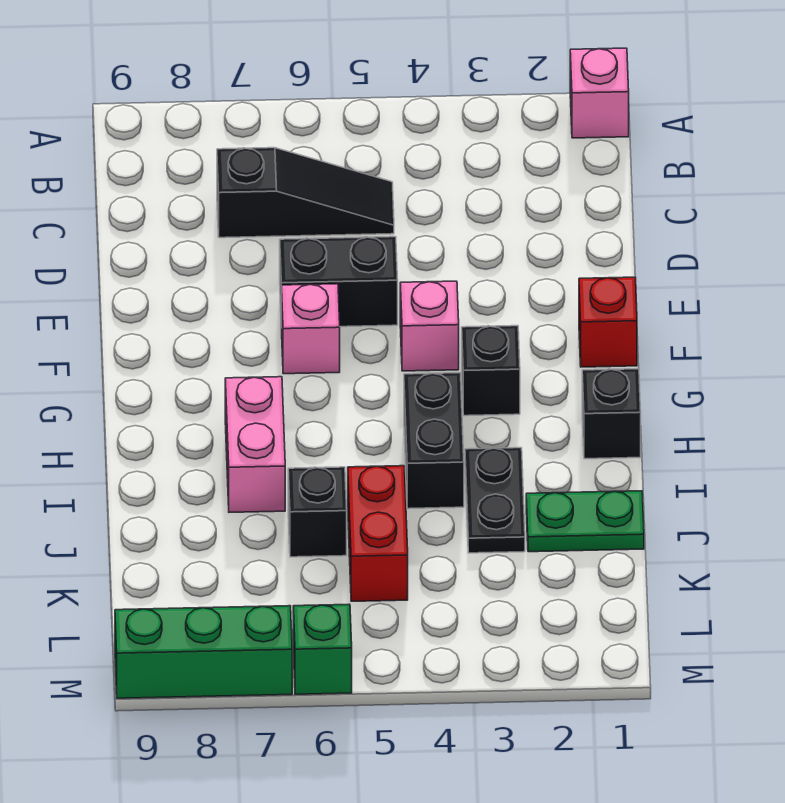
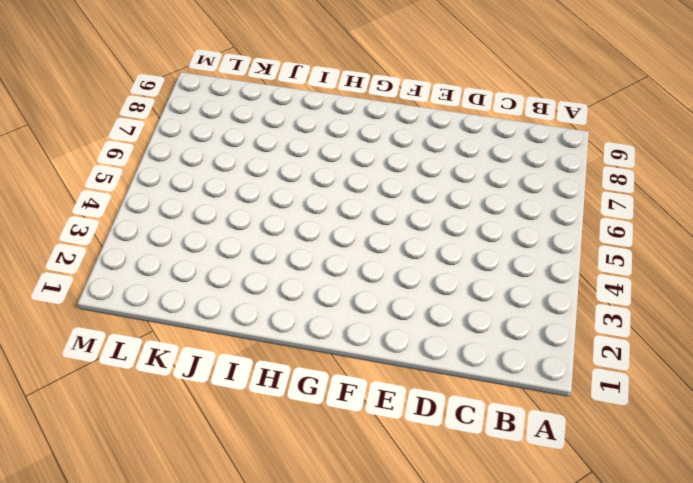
none -> pink brick A1 level 1
none -> black slope C5:C7 level 1 top 7
none -> black brick E5:E6 level 1

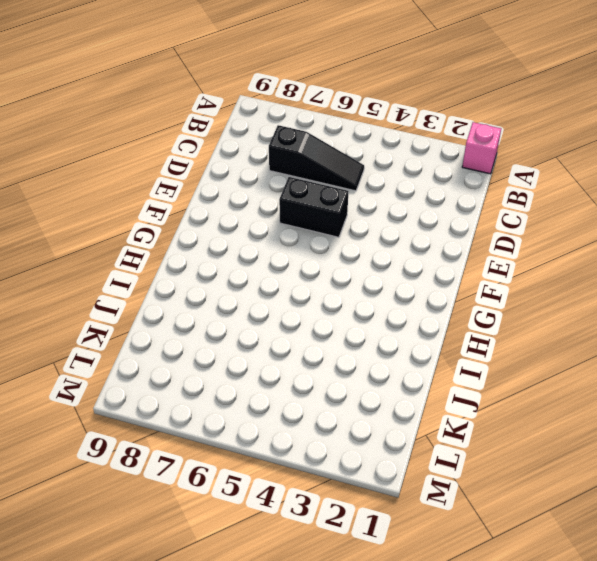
none -> red brick F1 level 1
none -> pink brick F4 level 1
none -> pink brick F6 level 1

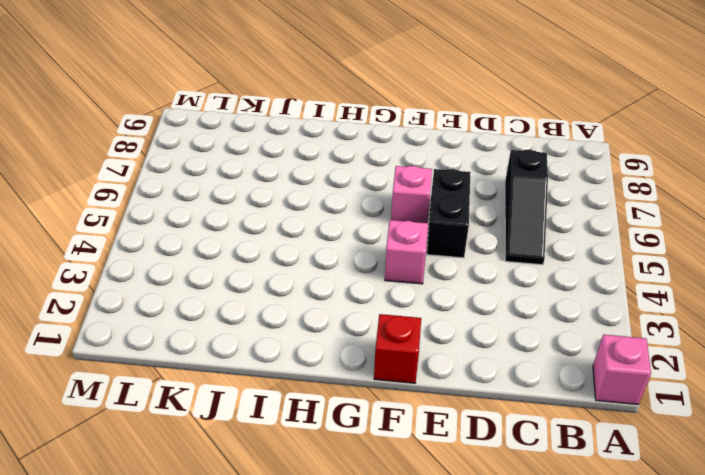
none -> black brick G3 level 1
none -> black brick H1 level 1
none -> black brick H4:I4 level 1

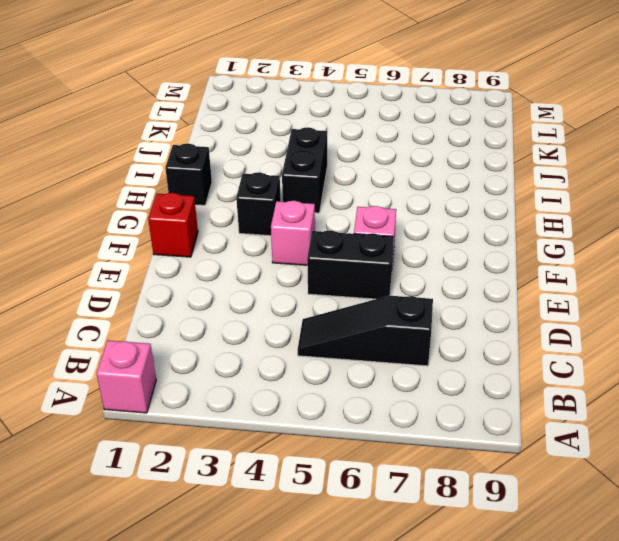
none -> pink brick H7:I7 level 1
none -> black plate I3:J3 level 1
none -> green plate J1:J2 level 1

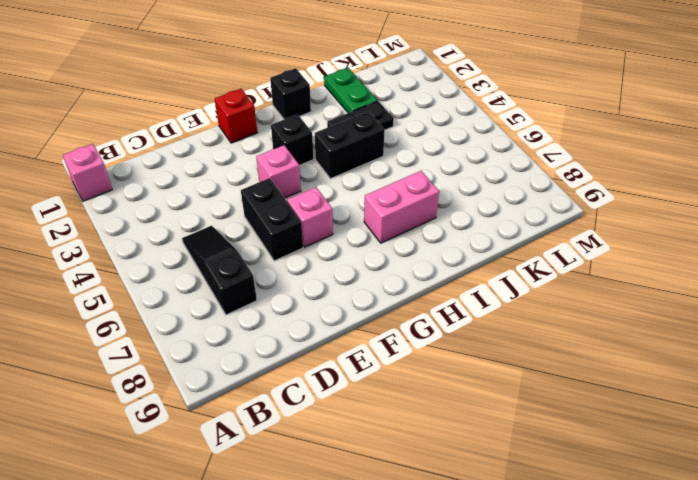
none -> red brick J5:K5 level 1
none -> black brick J6 level 1
none -> green brick M6 level 1

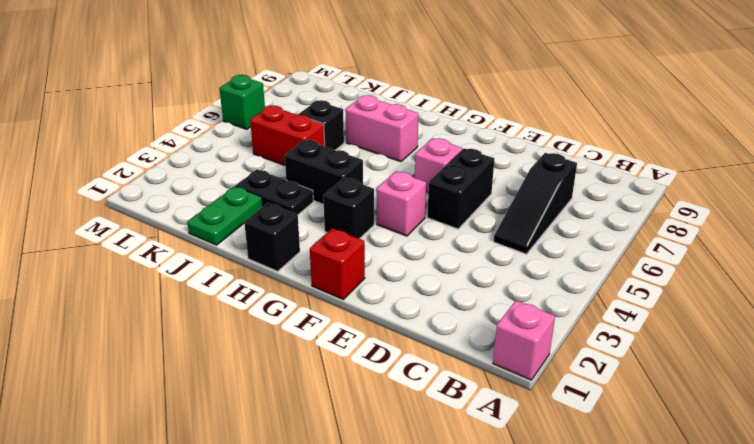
none -> green brick M7:M9 level 1

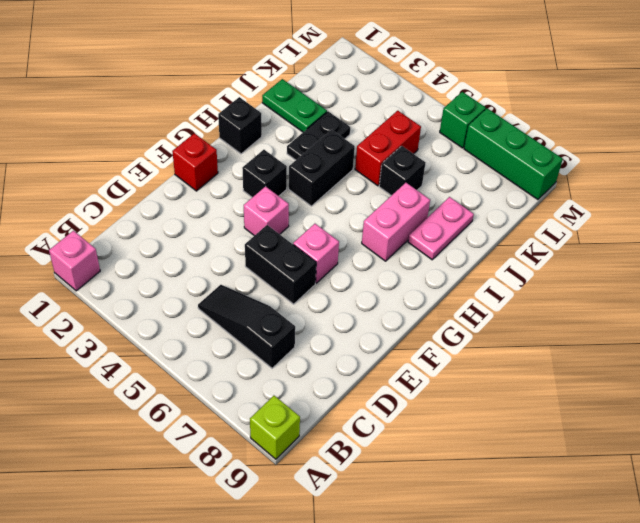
lime brick A9 level 1 -> none
pink plate I8:J8 level 1 -> none

